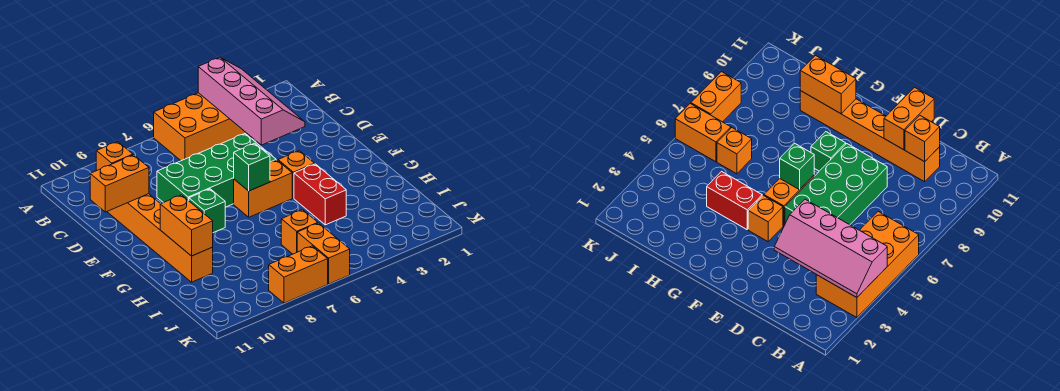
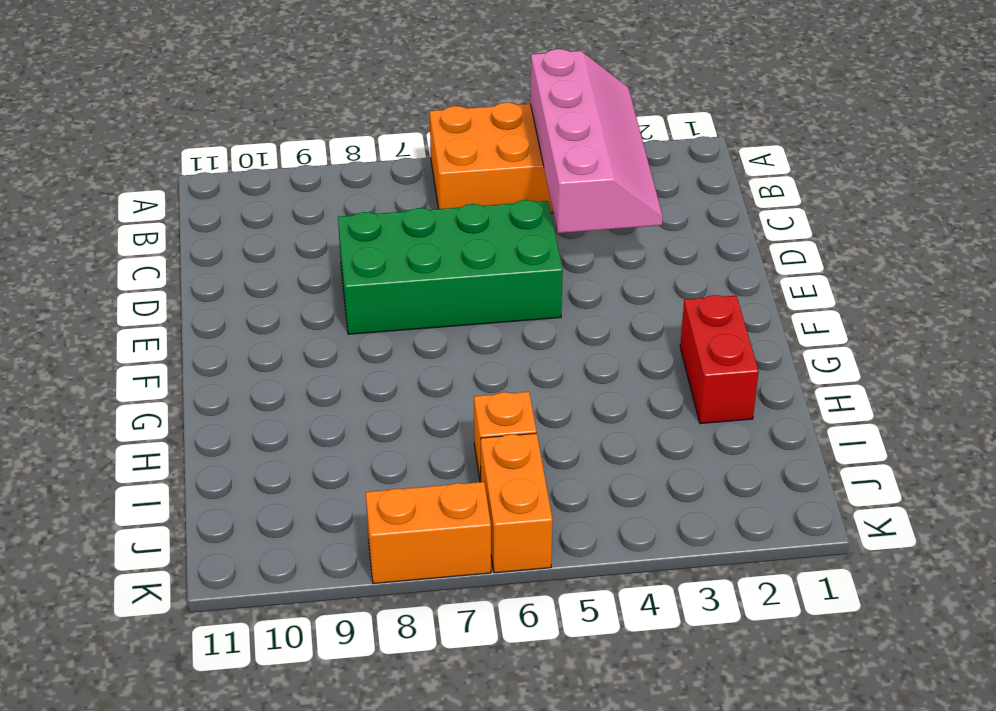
red brick G2:H2 level 1 -> red brick G4:H4 level 1
none -> orange brick C10:H10 level 1
none -> orange brick F4 level 1
none -> orange brick F5:F6 level 1

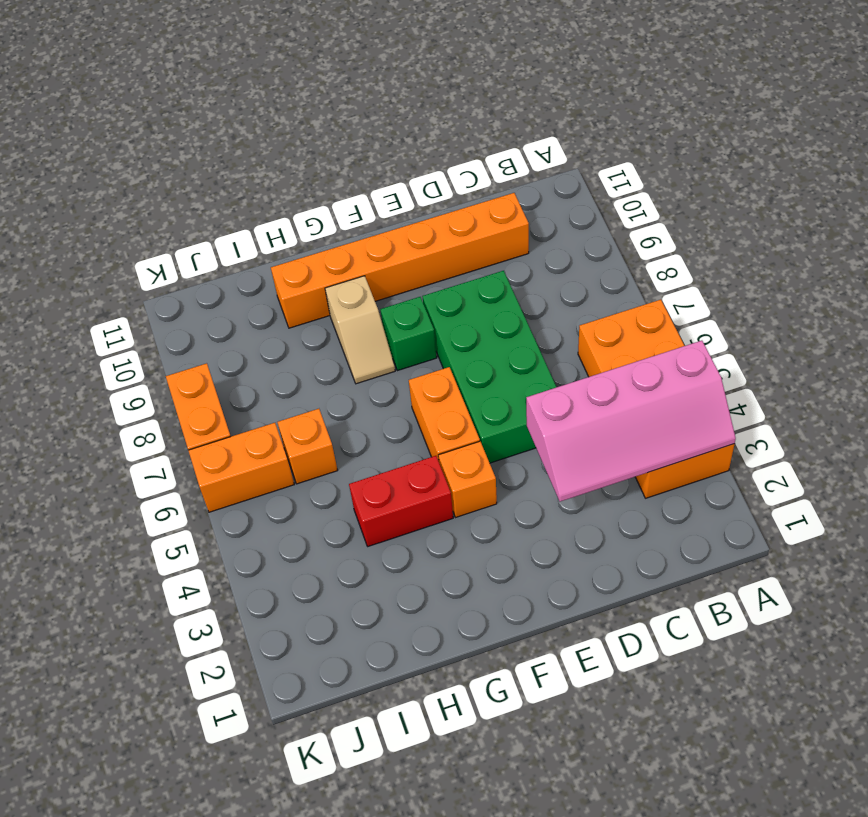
tan slope G8:G9 level 1 top 9 -> none
none -> orange brick C10 level 2
none -> orange brick D10:D11 level 2
none -> green brick F6 level 2

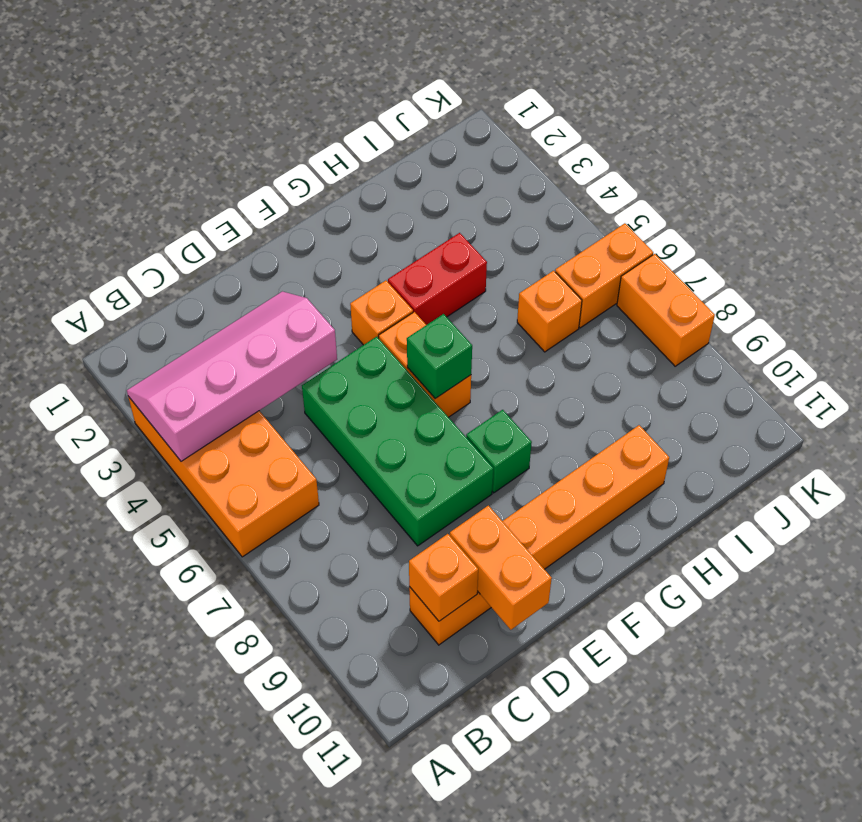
none -> orange brick G10:H10 level 2

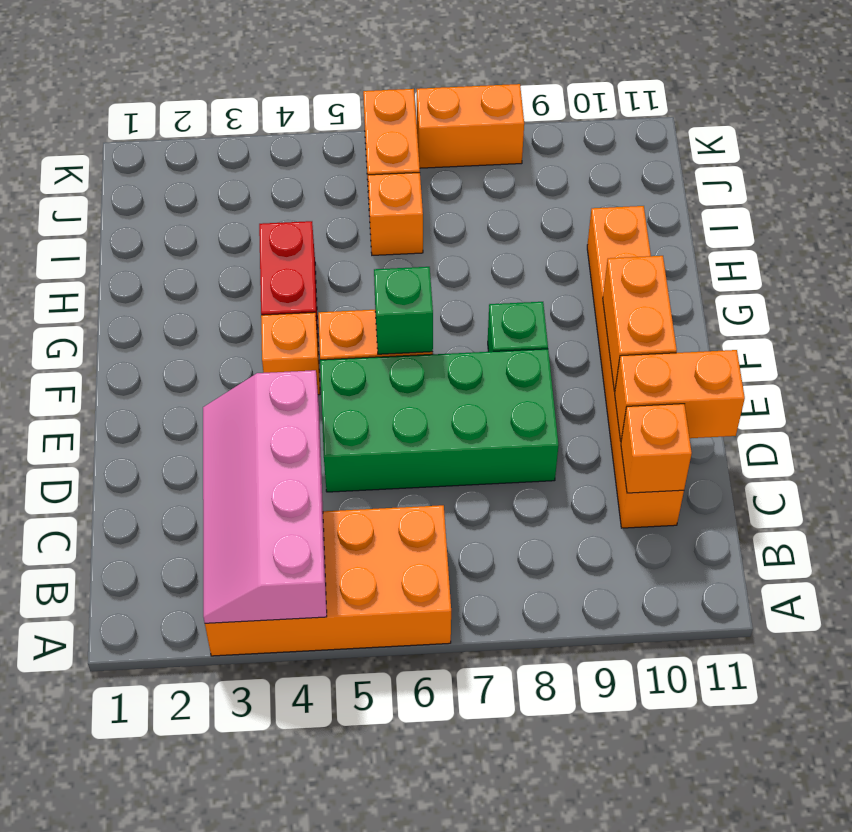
orange brick E10:F10 level 2 -> orange brick G10:H10 level 2

